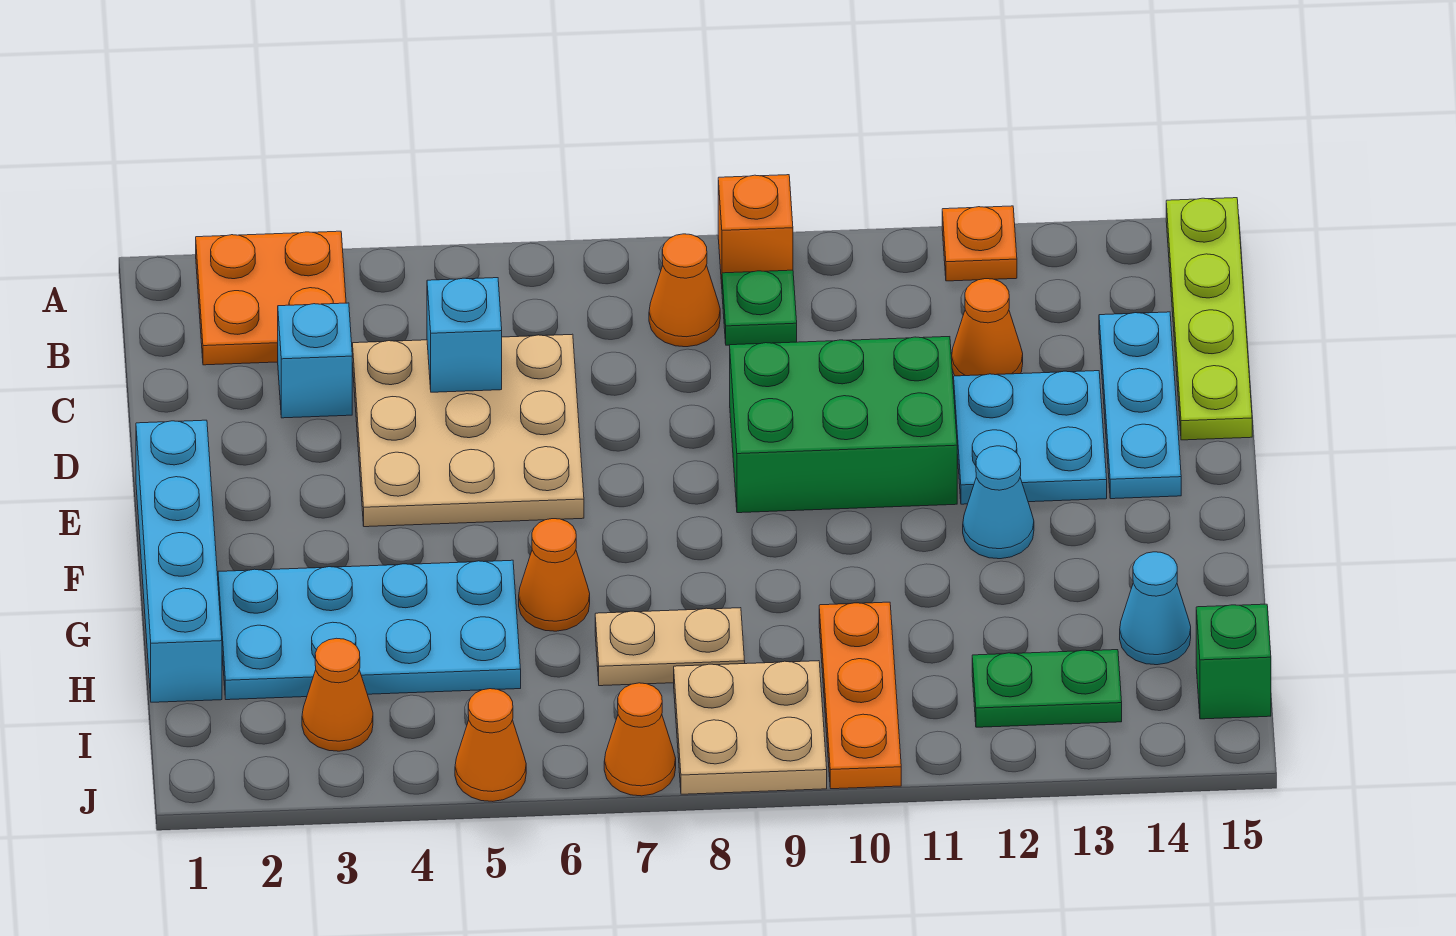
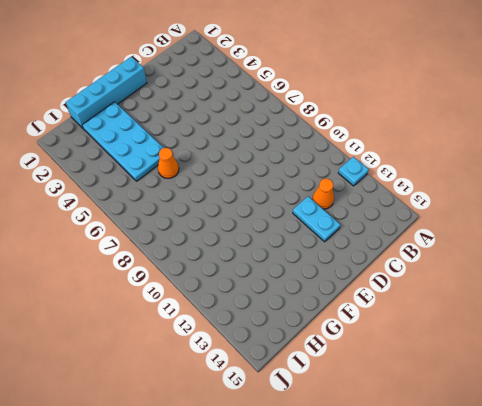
cyan plate A12 level 1 -> orange plate A12 level 1
cyan plate D12:D13 level 1 -> cyan plate D12:E13 level 1
none -> orange plate A2:B3 level 1
none -> orange brick A9 level 1
none -> lime plate A15:D15 level 1

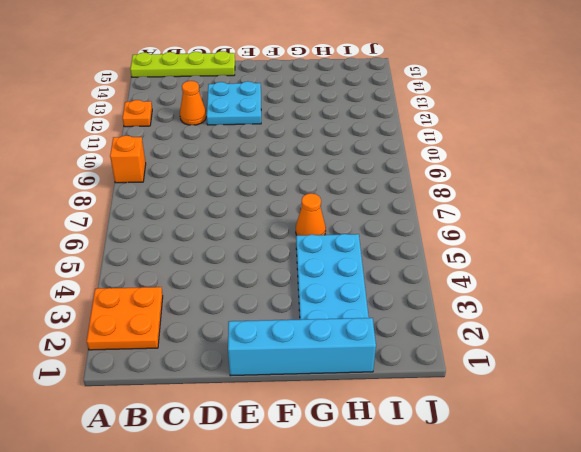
none -> orange cone B8 level 1
none -> green plate B9 level 1
none -> cyan brick C3 level 1

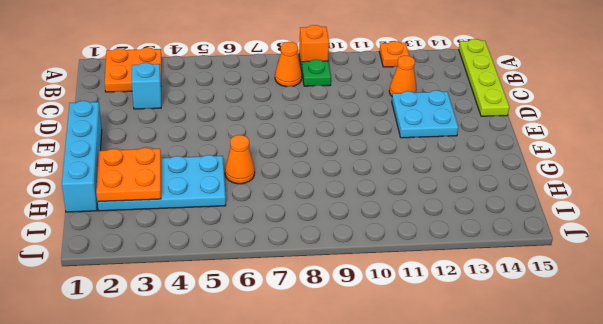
orange plate G2:H3 level 2 -> none
none -> tan plate C4:E6 level 1
none -> cyan plate C14:E14 level 1
none -> green brick D9:E11 level 1

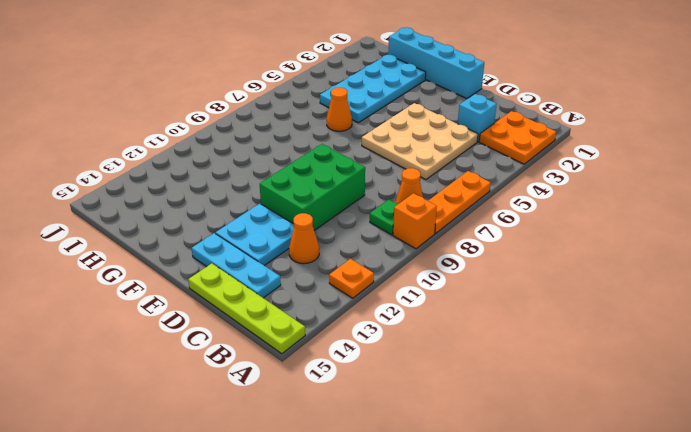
orange plate A6:A8 level 1 -> orange plate H10:J10 level 1
none -> cyan cone F12 level 1
none -> tan plate H7:H8 level 1
none -> cyan cone H14 level 1

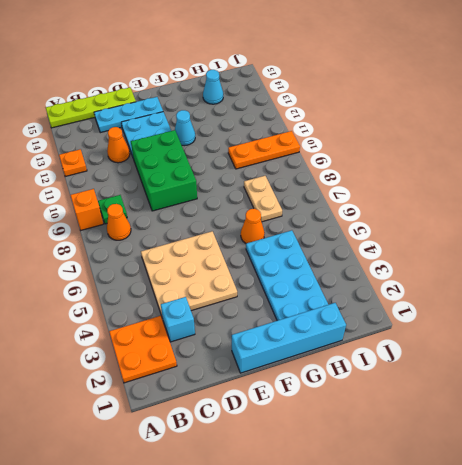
none -> orange cone I3 level 1
none -> tan plate I8:J9 level 1
none -> green plate I12:I13 level 1

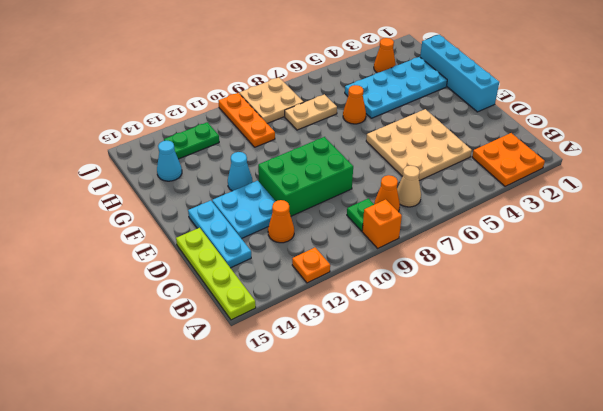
tan cone B7 level 1 -> none
none -> cyan brick C3 level 1
none -> green brick I15 level 1
none -> orange cone J5 level 1

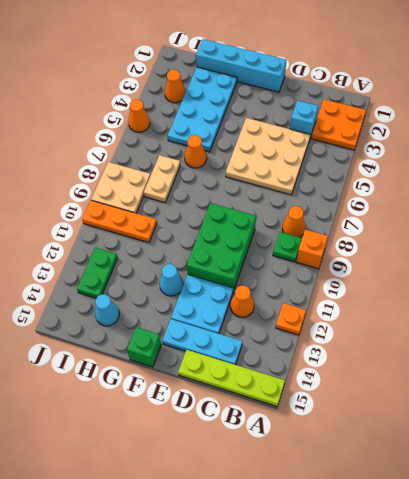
green brick F15 level 1 -> green brick I15 level 1
none -> orange cone J7 level 1
none -> cyan brick C5 level 2

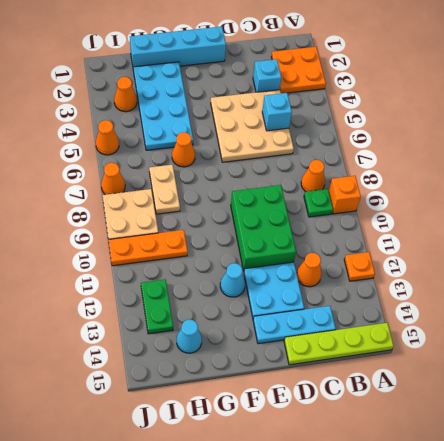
none -> green brick I15 level 1

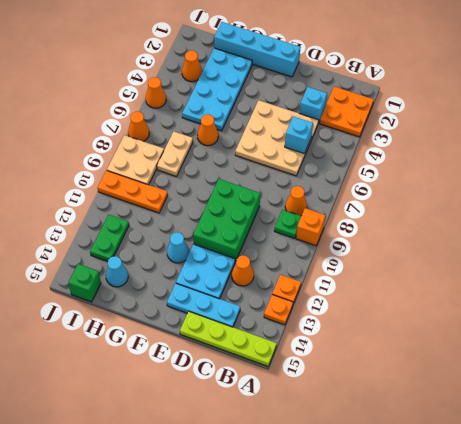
orange plate A13 level 1 -> none

